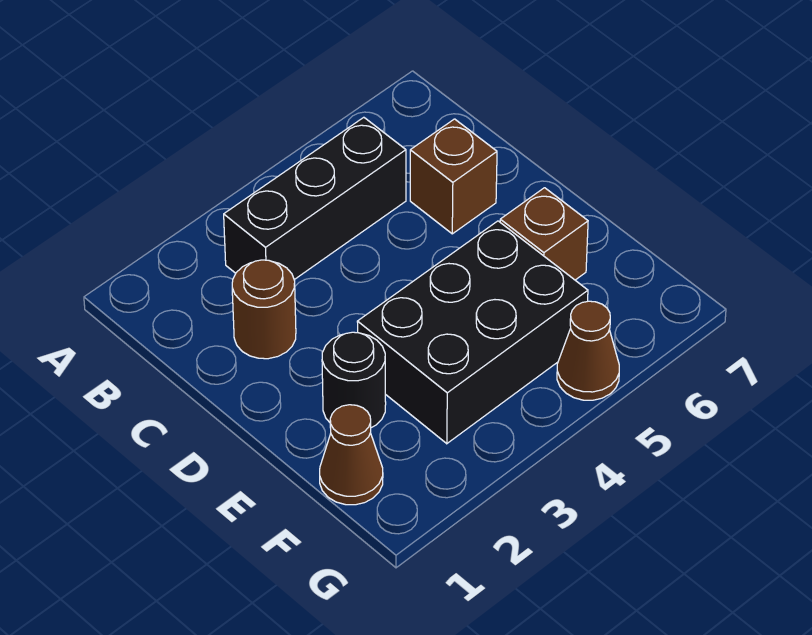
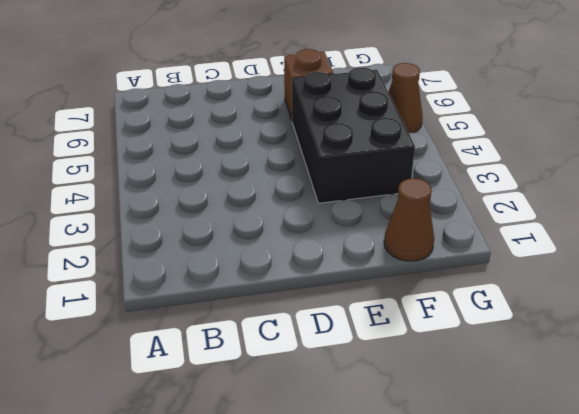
none -> black brick B3:B5 level 1
none -> brown round brick C2 level 1

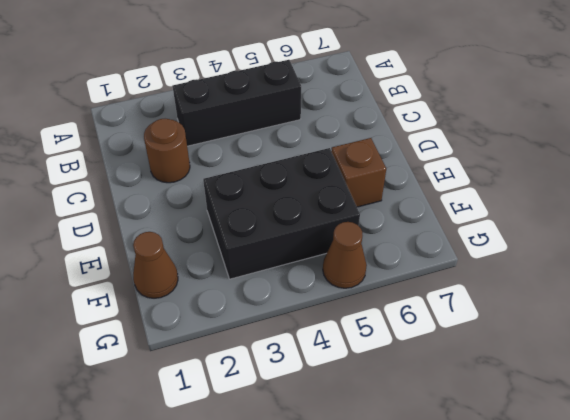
none -> brown brick C6 level 1
none -> black round brick E2 level 1

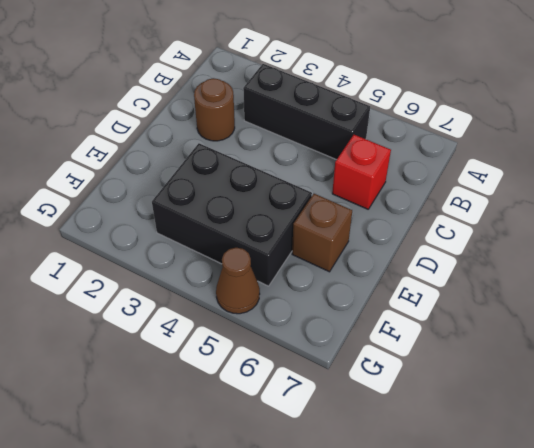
red brick C6 level 1 -> brown brick C6 level 1
none -> black round brick E2 level 1
none -> brown cone F1 level 1

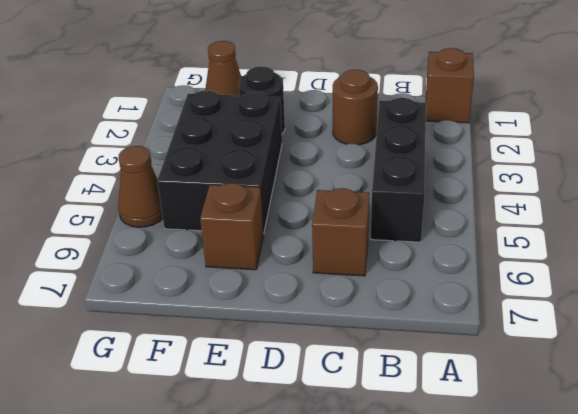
brown brick A1 level 1 -> none

